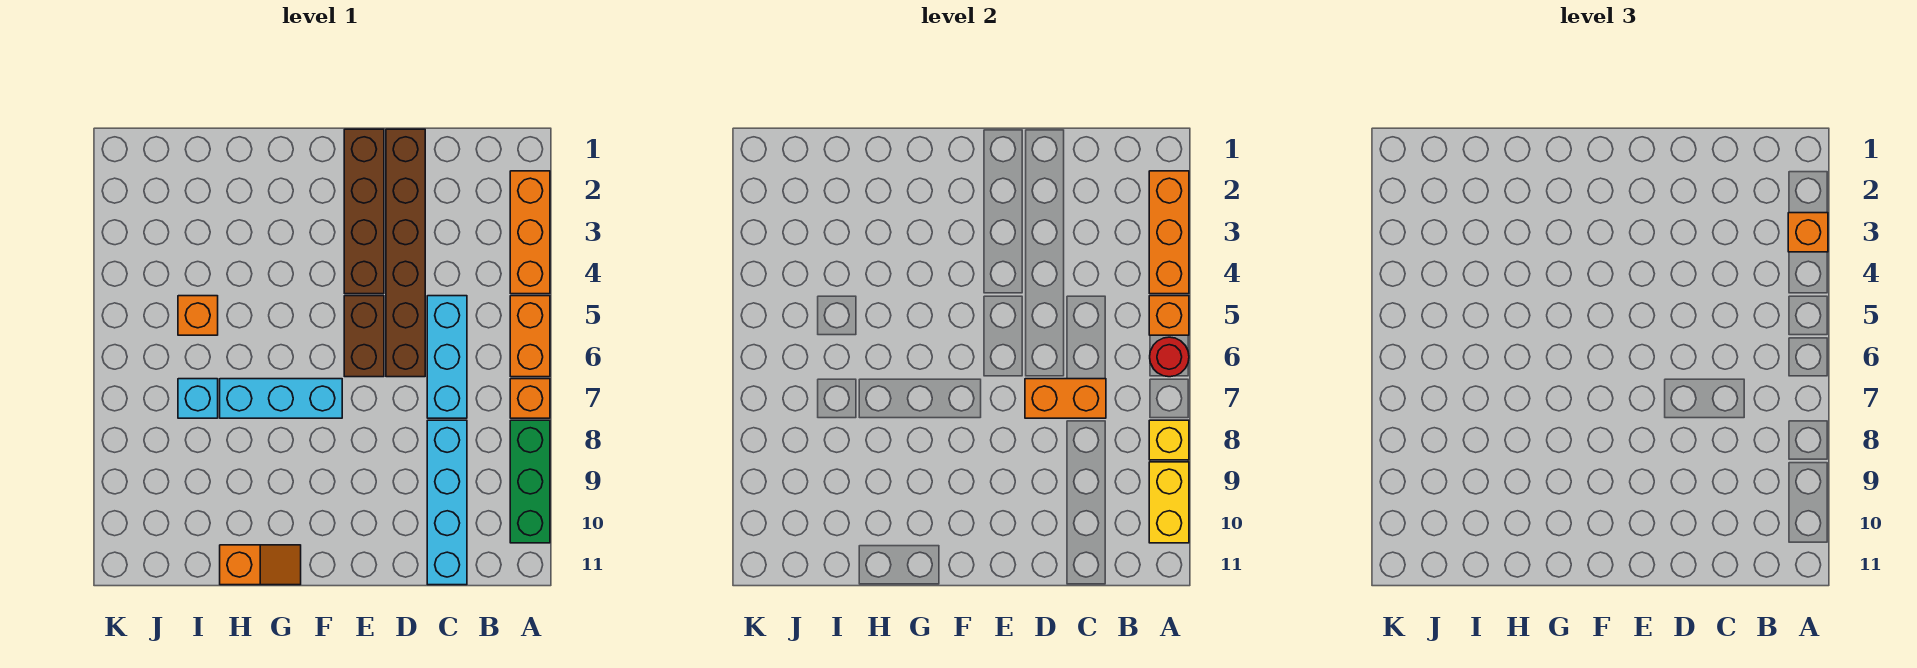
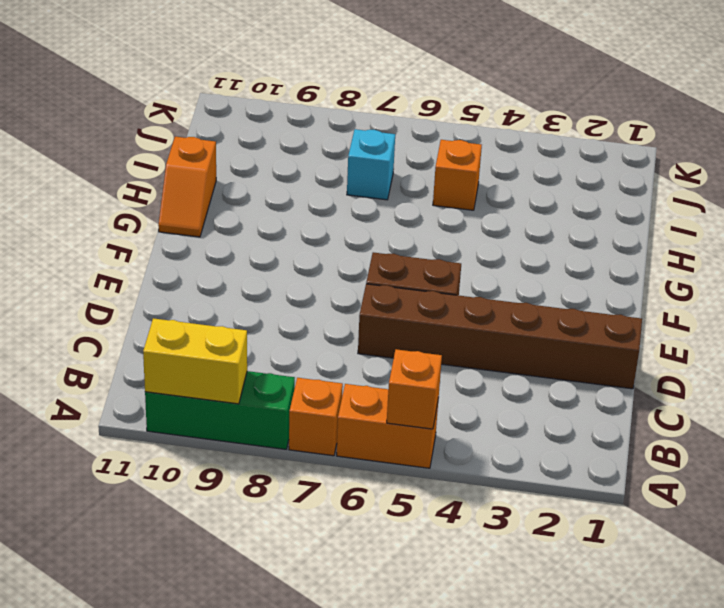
none -> orange brick A2:A4 level 1
none -> cyan brick C5:C7 level 1
none -> cyan brick C8:C11 level 1

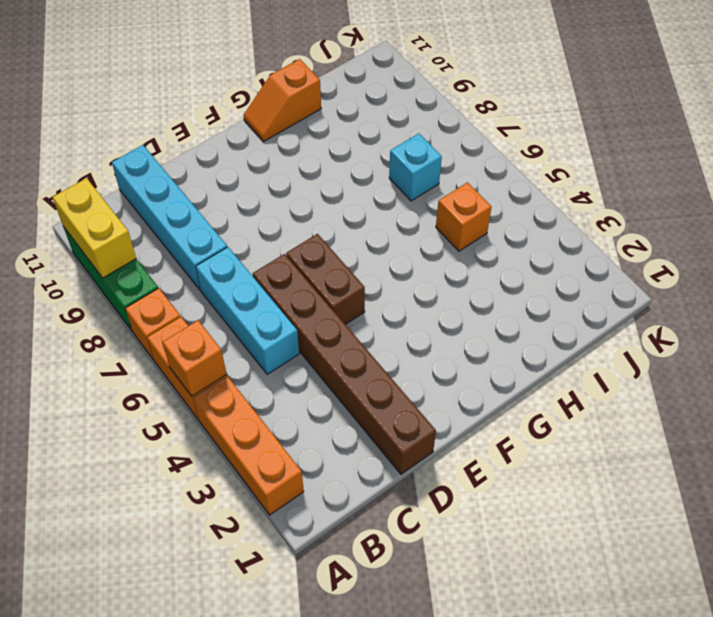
none -> brown brick E1:E4 level 1
none -> cyan brick F7:H7 level 1
none -> orange brick A2:A4 level 2

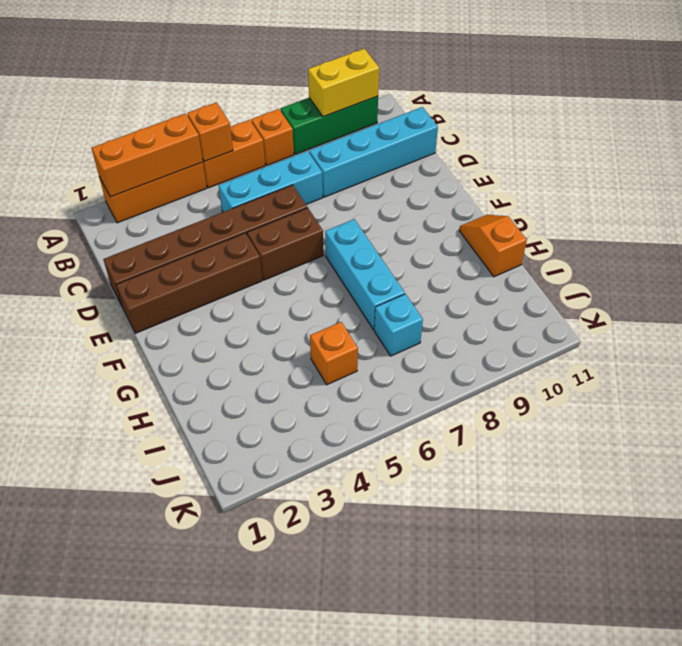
none -> red round brick A6 level 2
none -> yellow brick A8 level 2
none -> orange brick C7:D7 level 2

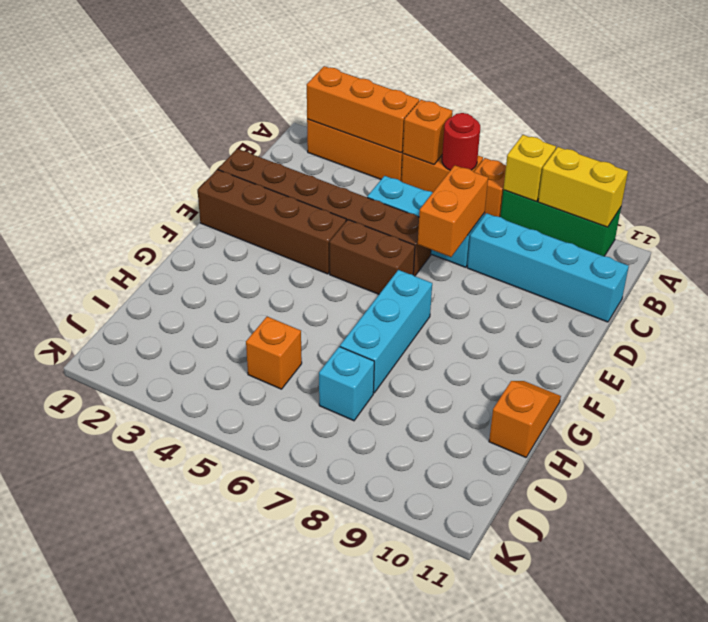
none -> orange brick A3 level 3

